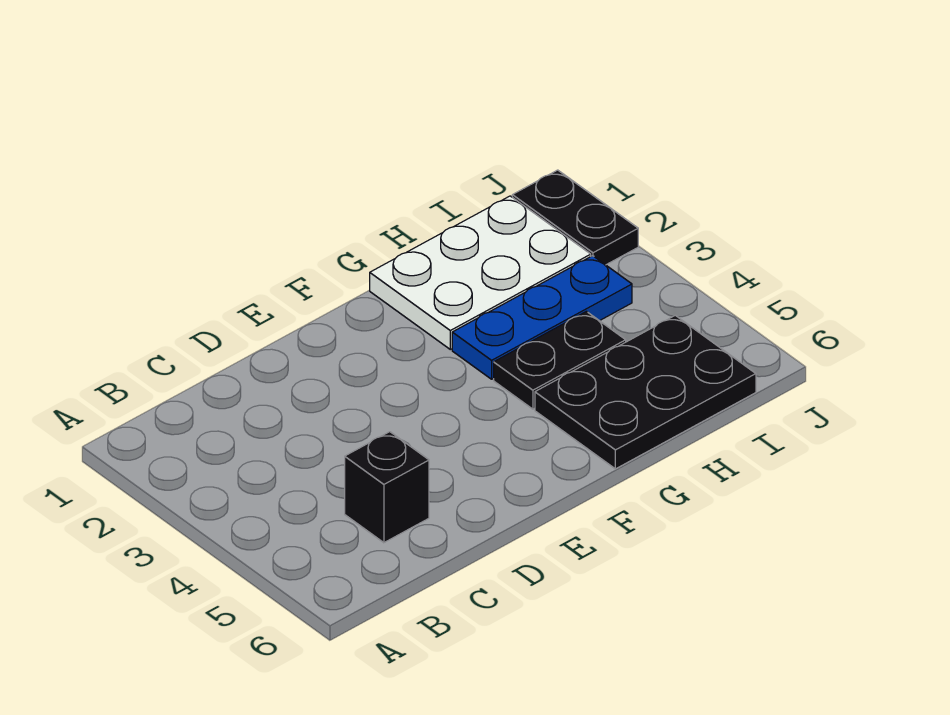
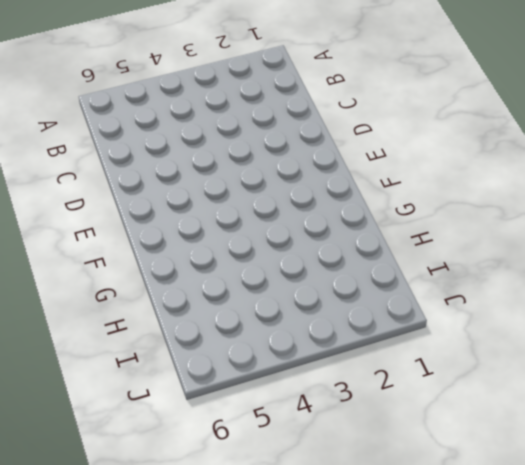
none -> black brick C5 level 1
none -> white plate G1:I2 level 1

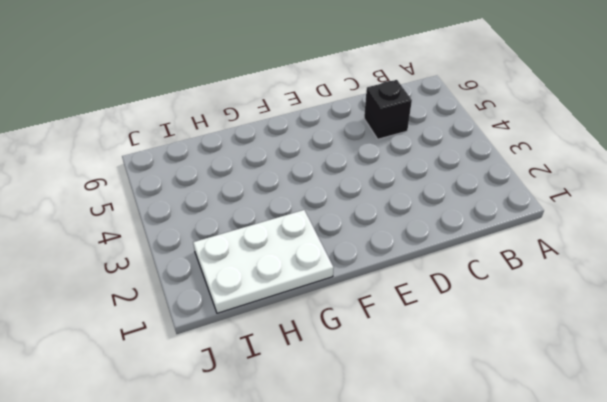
none -> blue plate G3:I3 level 1
none -> black plate G4:H4 level 1

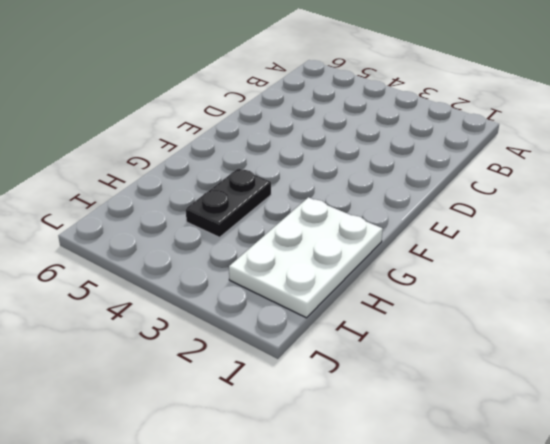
none -> black brick C5 level 1
none -> blue plate G3:I3 level 1

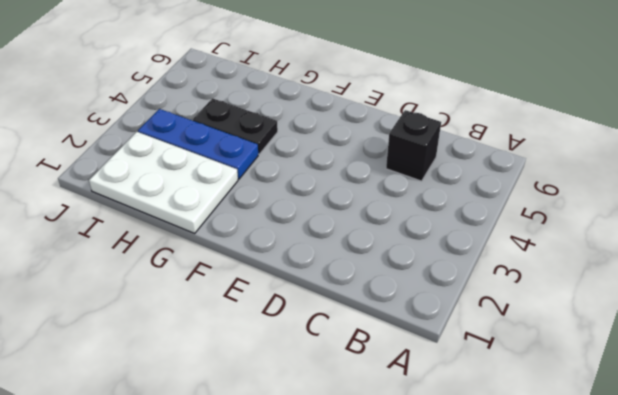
none -> black plate G5:I6 level 1
none -> black plate J1:J2 level 1

